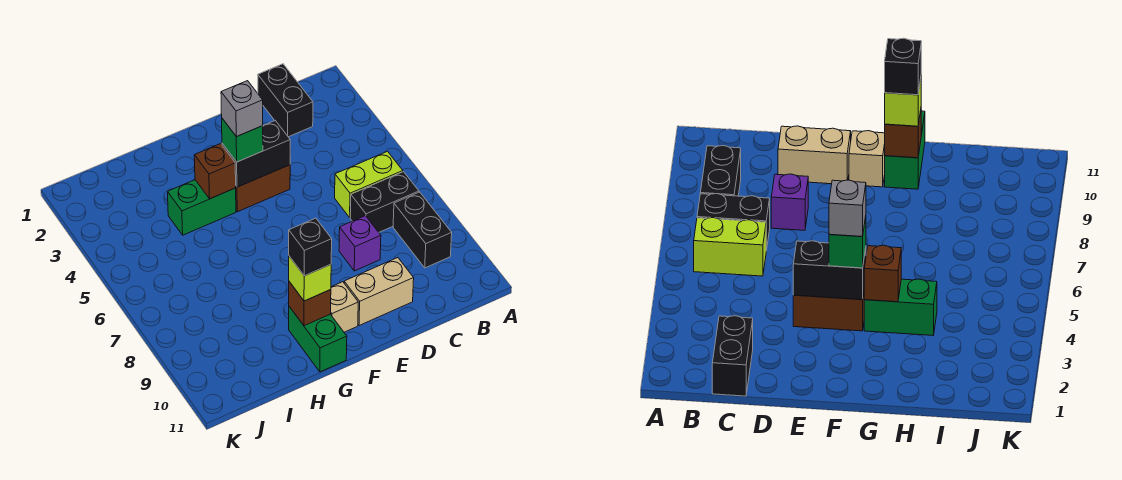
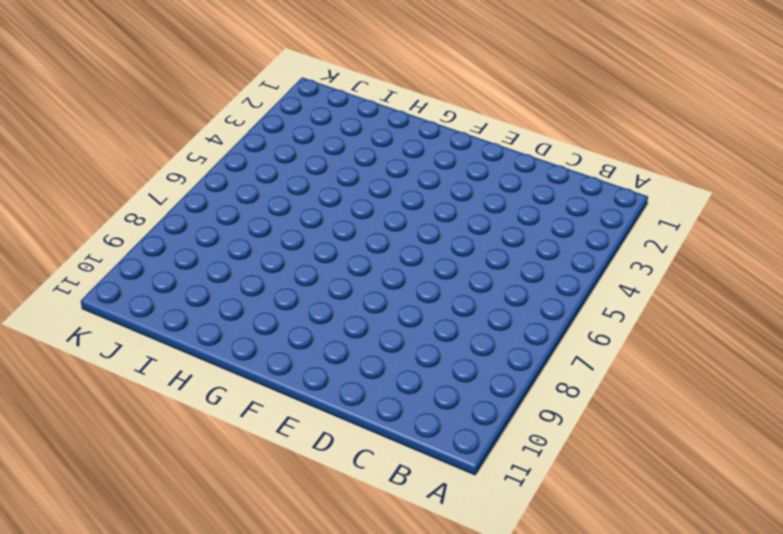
none -> lime brick B6:C6 level 1
none -> black brick B7:C7 level 1
none -> black brick B8:B9 level 1

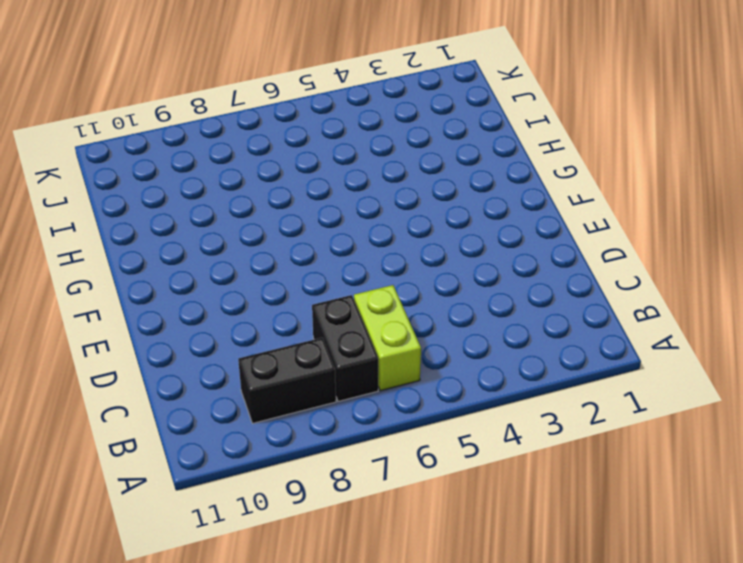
none -> black brick C1:C2 level 1
none -> purple brick D8 level 1
none -> tan brick D10:E10 level 1

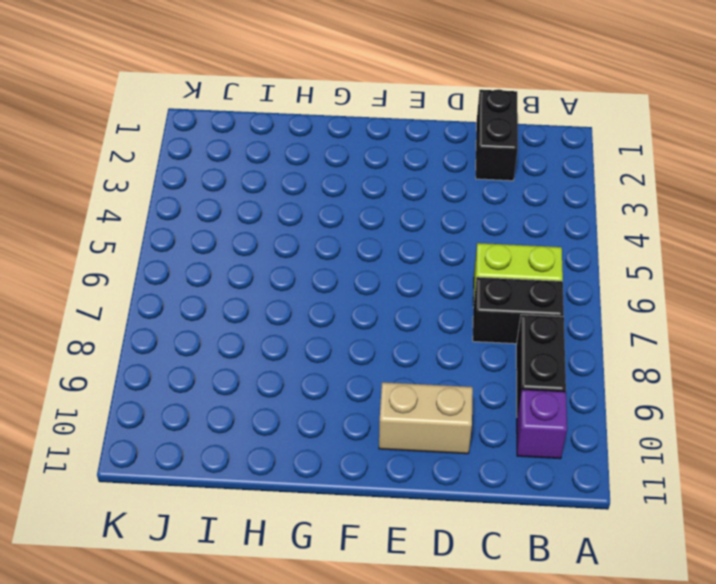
purple brick B10 level 1 -> purple brick D8 level 1
none -> brown brick E4:F4 level 1
none -> tan brick F10 level 1
none -> green brick G4:H4 level 1

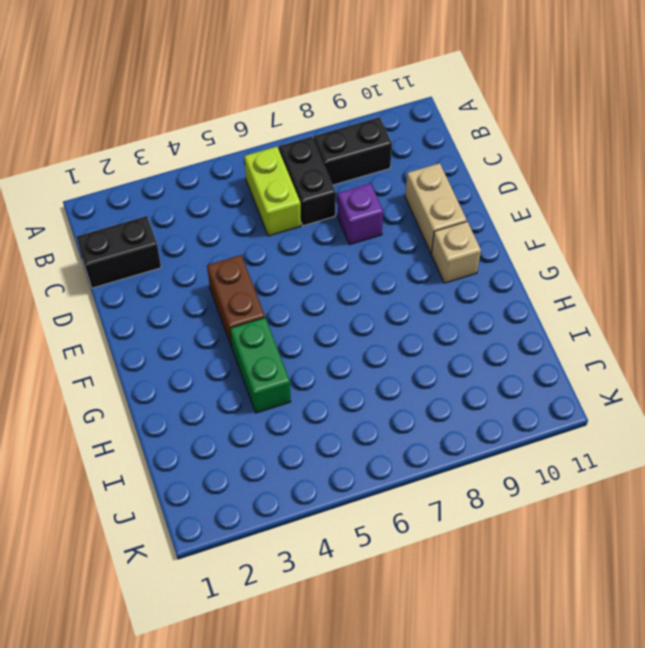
none -> green brick G10:G11 level 1
none -> black brick E4:F4 level 2
none -> brown brick G4 level 2

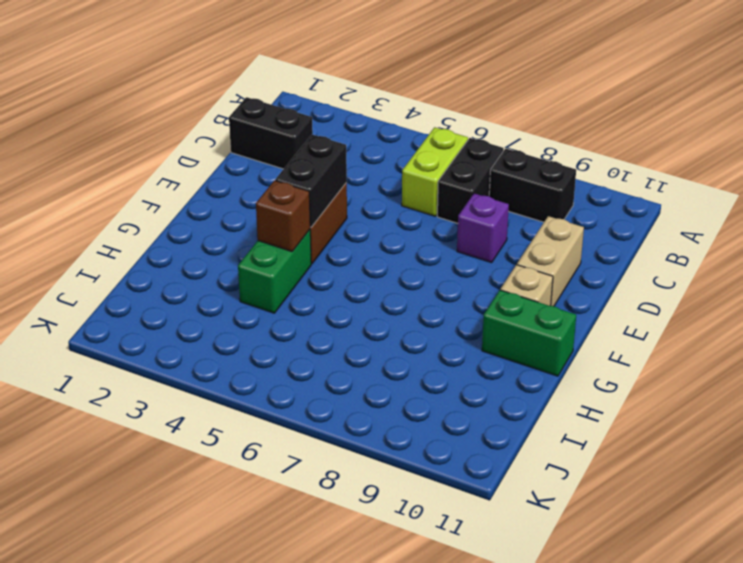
none -> brown brick G10 level 2
none -> green brick F4 level 3
none -> lime brick G10 level 3

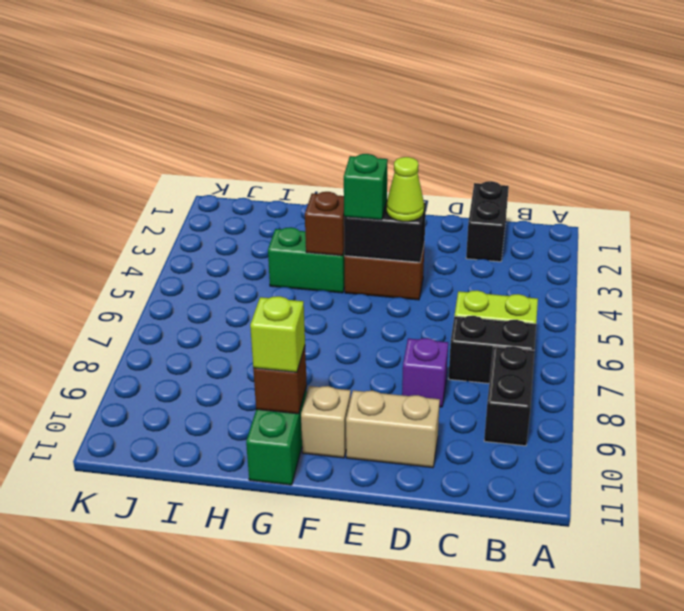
lime cone E4 level 3 -> none
none -> grey brick F4 level 4
none -> black brick G10 level 4

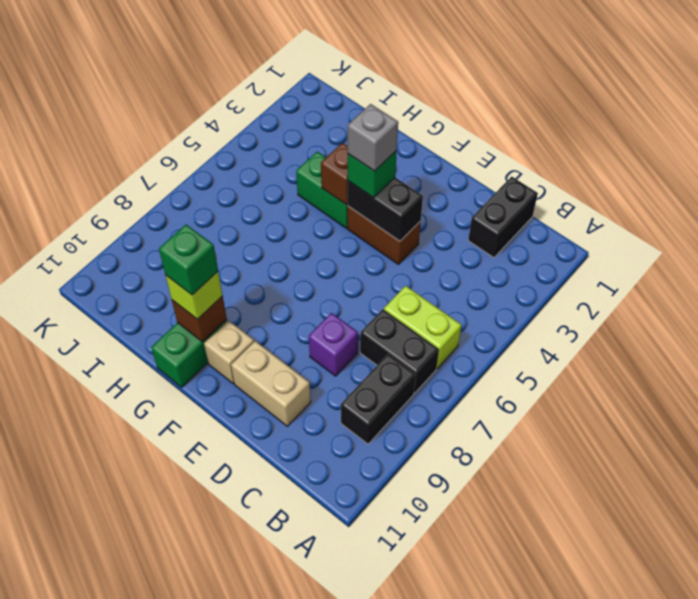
green brick G10 level 4 -> black brick G10 level 4

